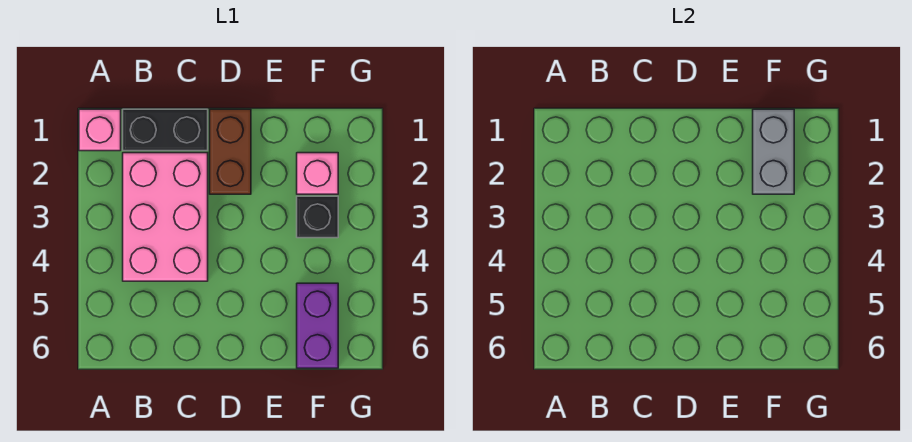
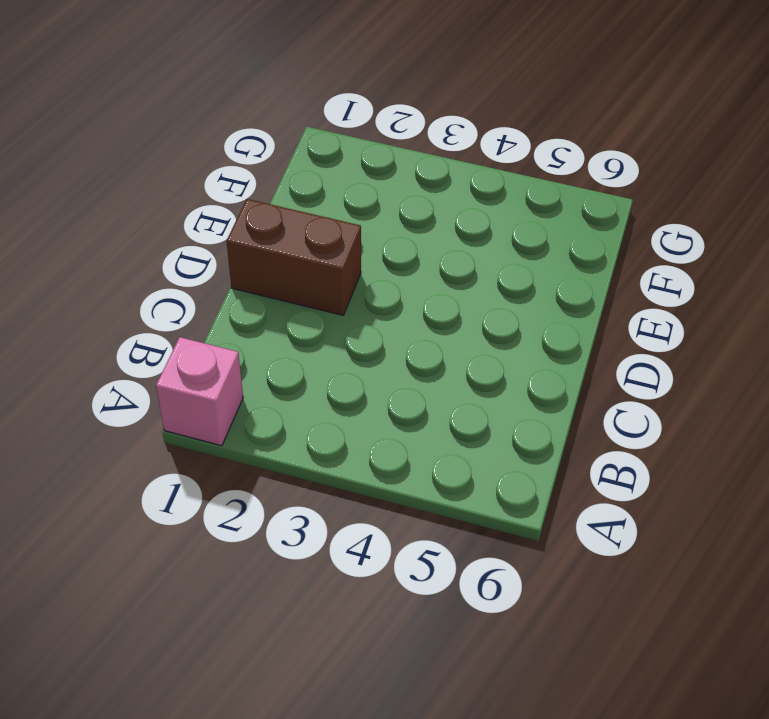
none -> black brick B1:C1 level 1
none -> pink brick B2:C4 level 1

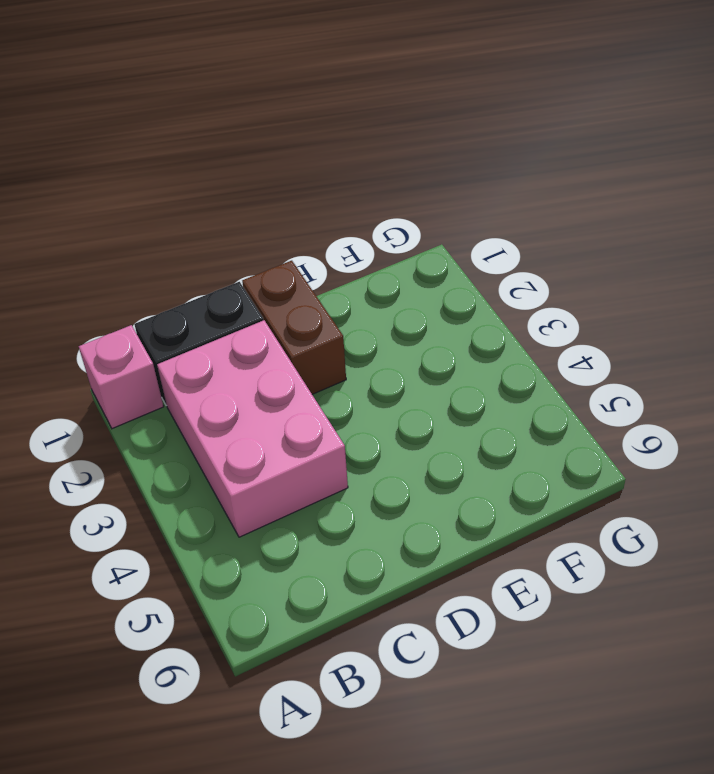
none -> pink brick F2 level 1
none -> black brick F3 level 1

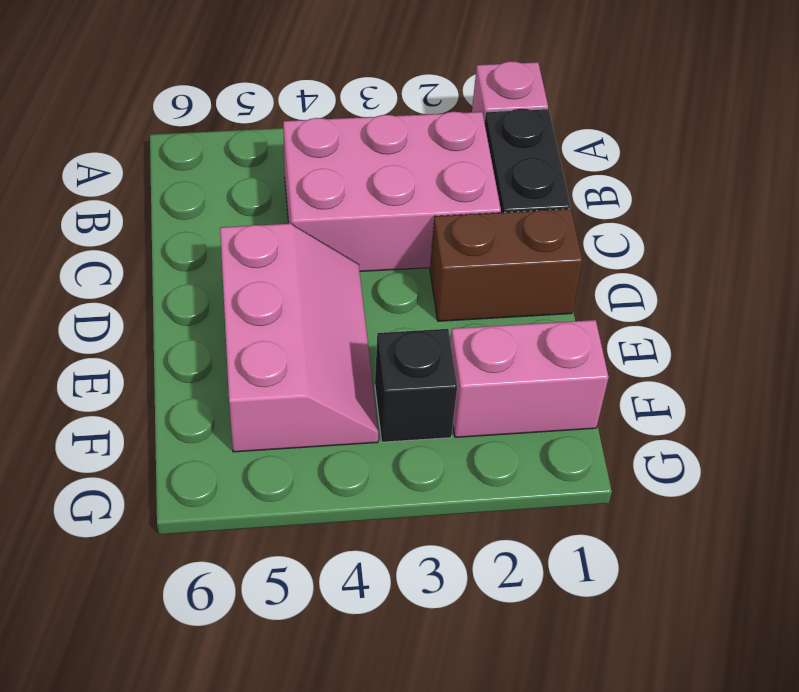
pink slope D4:F5 level 1 top 5 -> purple brick F5:F6 level 1
pink brick F1:F2 level 1 -> pink brick F2 level 1
none -> grey brick F1:F2 level 2

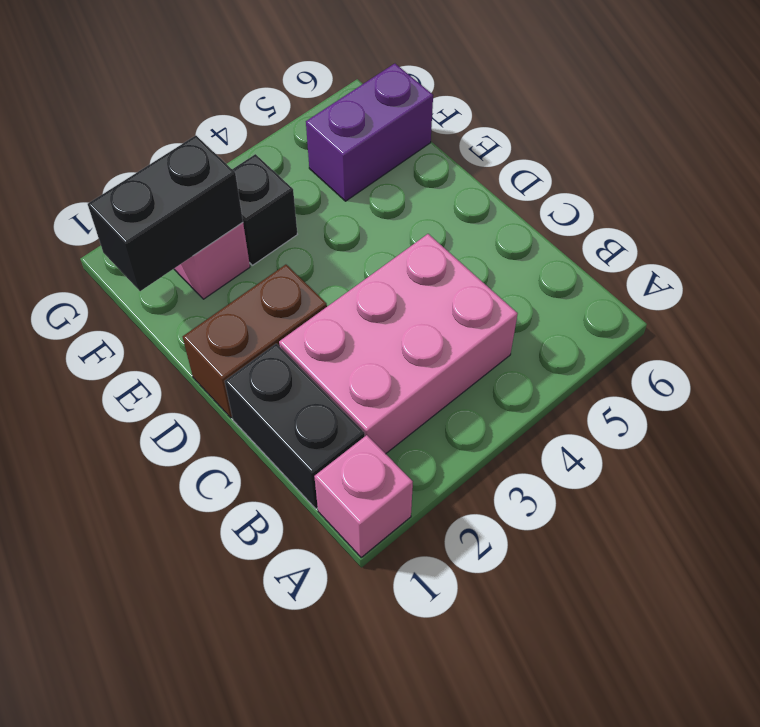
black brick F1:F2 level 2 -> grey brick F1:F2 level 2

